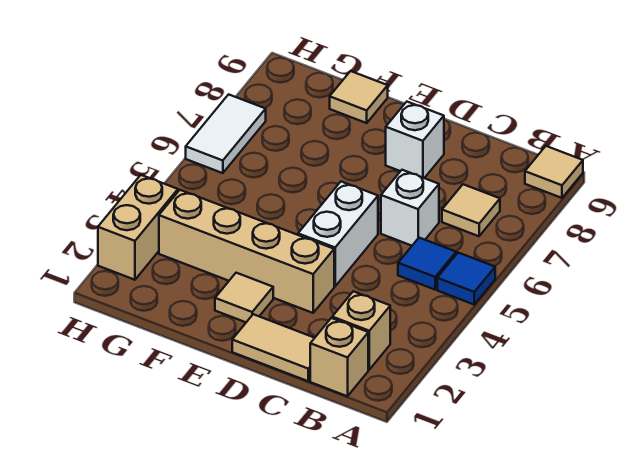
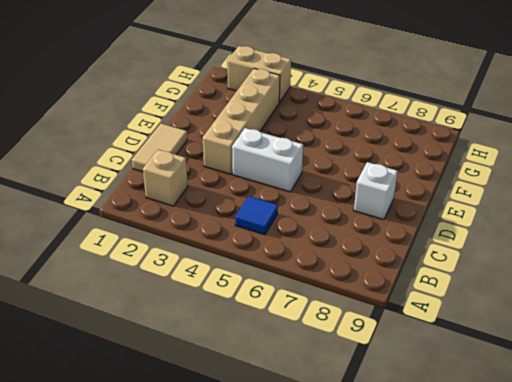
none -> blue tile A5 level 1
none -> tan tile A9 level 1
none -> tan brick B1 level 1

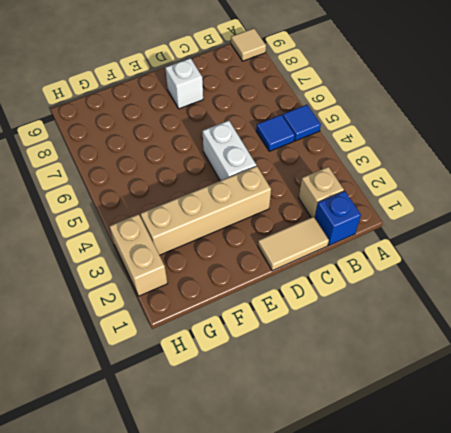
blue brick B1 level 1 -> tan brick B1 level 1
none -> tan tile B7 level 1
none -> white brick C6 level 1
none -> tan tile E2 level 1

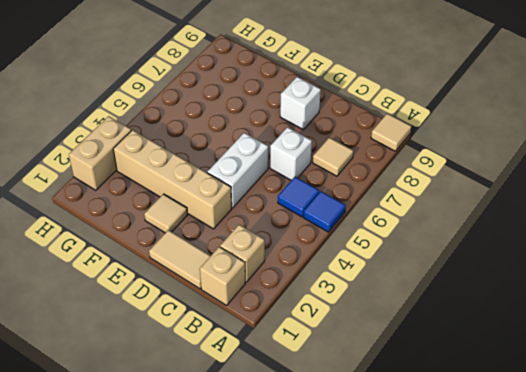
none -> tan tile F9 level 1
none -> white tile H6:H7 level 1

